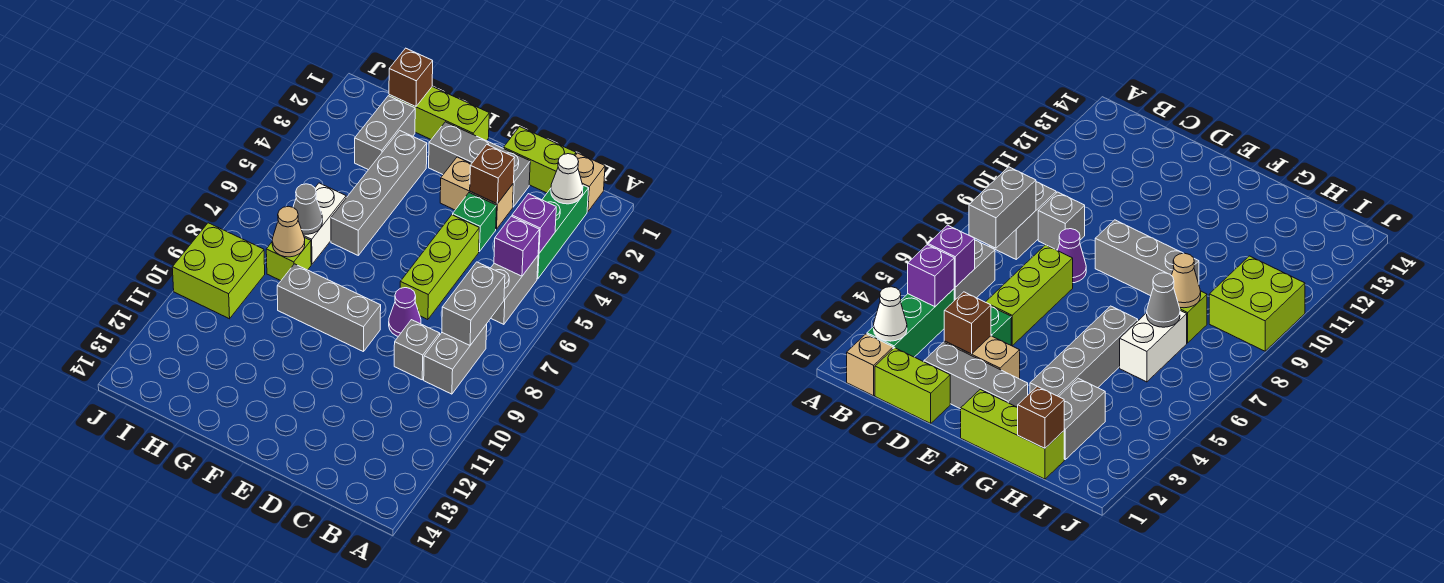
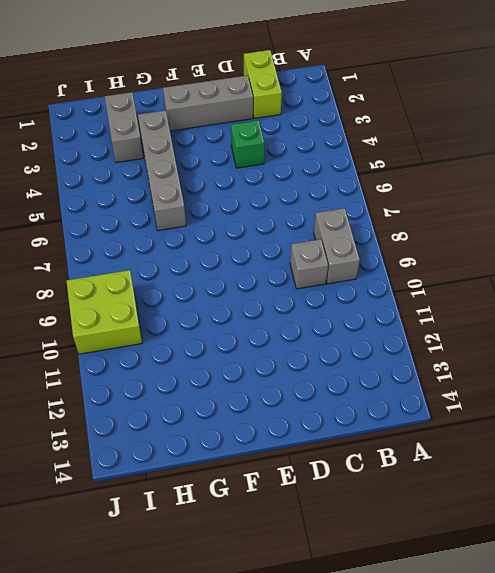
lime brick C1:C2 level 1 -> lime brick C1:D1 level 1
none -> tan brick B1 level 1
none -> green brick B2:B4 level 1
none -> grey brick B5:B6 level 1

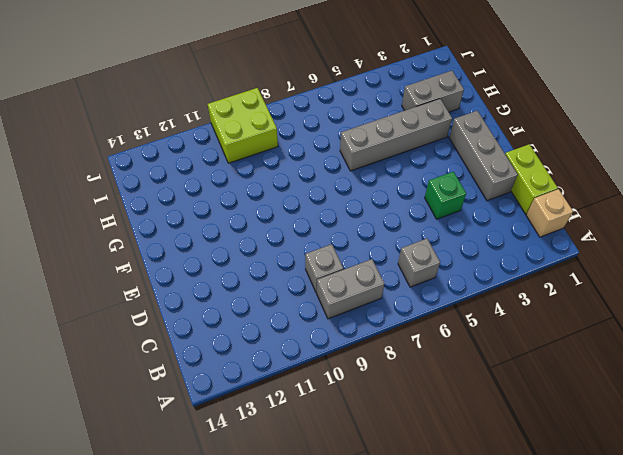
grey brick B6 level 1 -> grey brick B5:B6 level 1
none -> green brick B2:B4 level 1
none -> tan brick D3:E3 level 1
none -> lime brick D5:D7 level 1

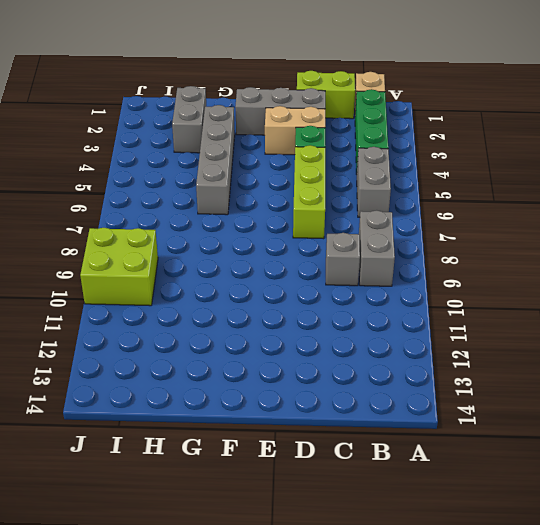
none -> purple cone D8 level 1
none -> grey brick E9:G9 level 1
none -> lime brick F1:H1 level 1

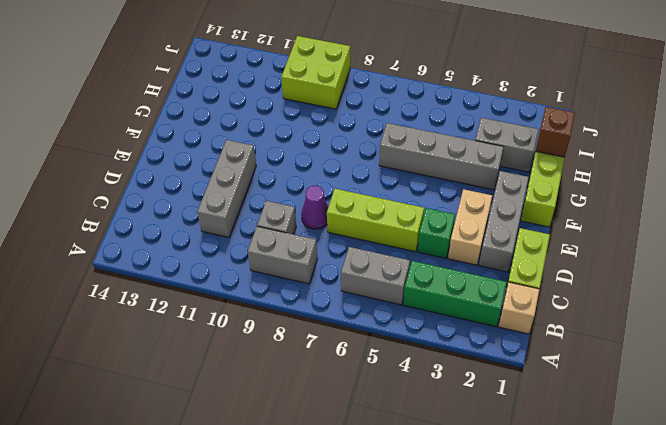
grey brick C11:E11 level 1 -> grey brick E9:G9 level 1
none -> white brick H6:H7 level 1
none -> lime brick H8 level 1
none -> white cone B2 level 2

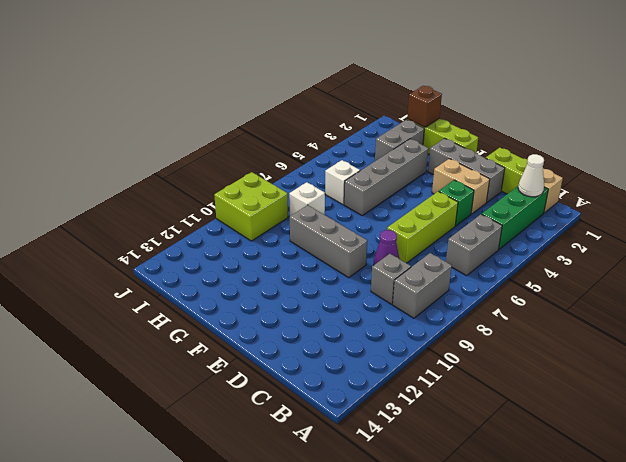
white brick H6 level 1 -> white brick H6:H7 level 1
white brick H8 level 1 -> lime brick H8 level 1
none -> purple brick B4 level 2
none -> purple brick B5 level 2
none -> grey brick B7:B8 level 2

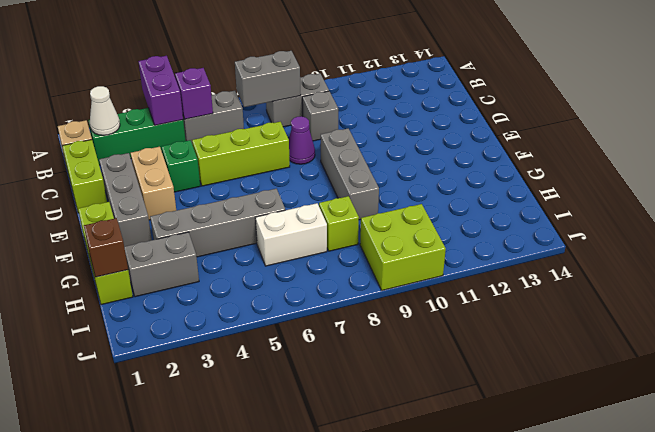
purple brick A4:B4 level 2 -> purple brick B4 level 2
none -> brown brick D3 level 2
none -> grey cone H7 level 2
none -> tan cone H8 level 2

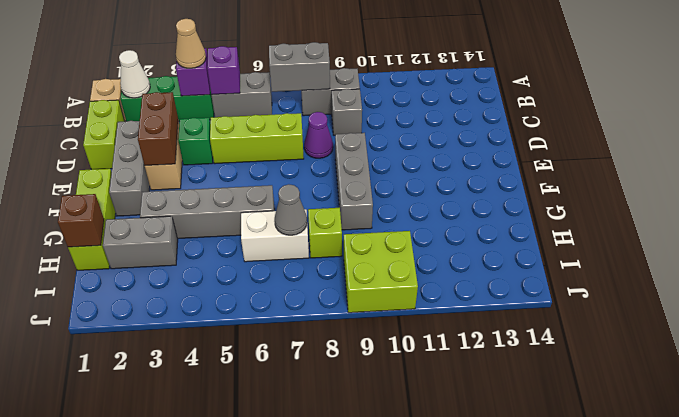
tan cone B4 level 3 -> tan cone H8 level 2
brown brick D3:E3 level 2 -> brown brick D3 level 2

